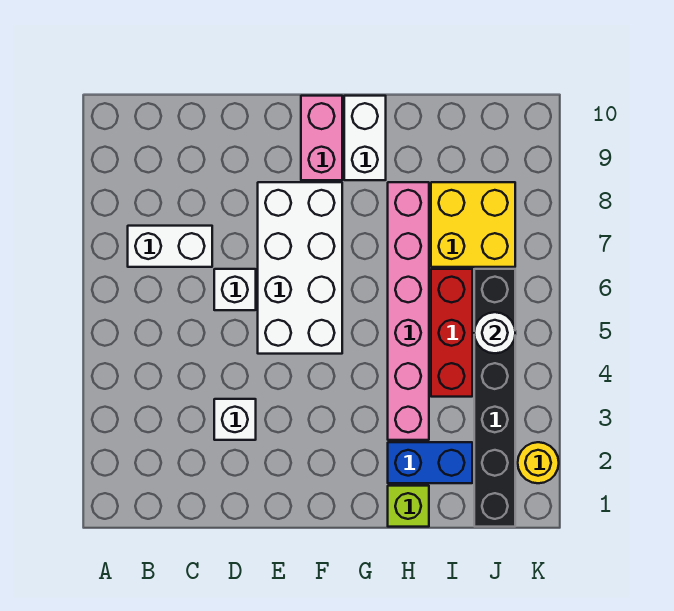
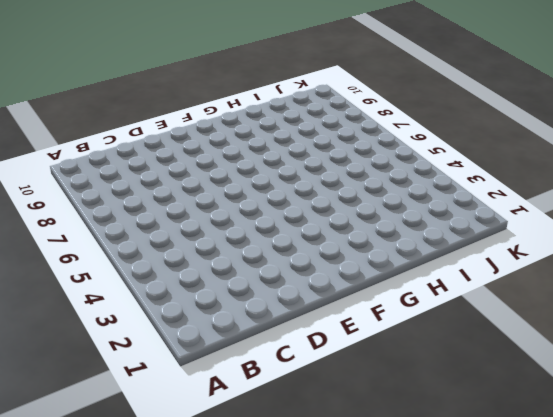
none -> white brick B7:C7 level 1
none -> white brick D3 level 1
none -> white brick D6 level 1

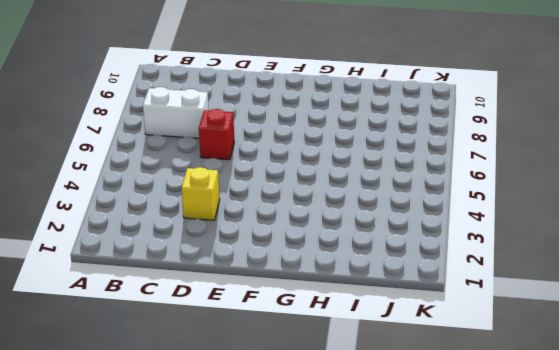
yellow brick D3 level 1 -> white brick D3 level 1
red brick D6 level 1 -> white brick D6 level 1
none -> white brick E5:F8 level 1
none -> pink brick F9:F10 level 1
none -> white brick G9:G10 level 1

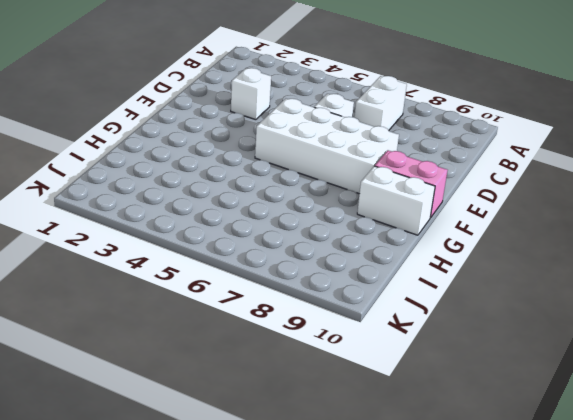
none -> lime brick H1 level 1
none -> blue brick H2:I2 level 1
none -> pink brick H3:H8 level 1

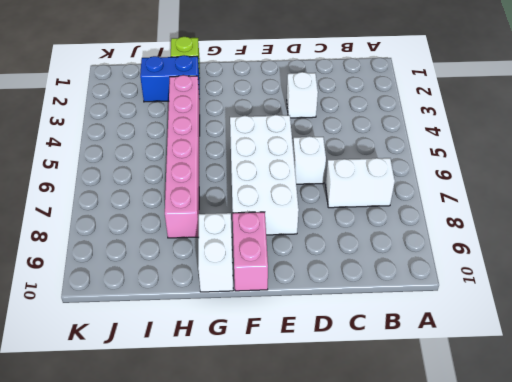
none -> red brick I4:I6 level 1
none -> yellow brick I7:J8 level 1
none -> black brick J1:J6 level 1

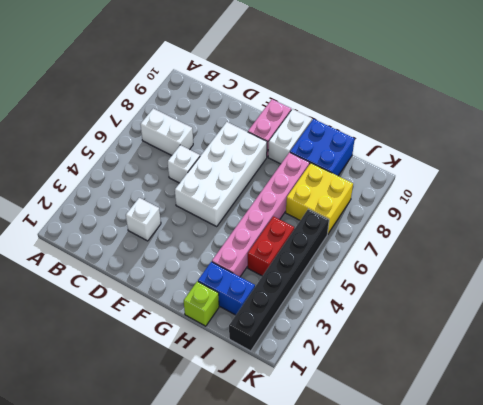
blue brick H9:I10 level 1 -> none
red brick I4:I5 level 1 -> red brick I4:I6 level 1
none -> yellow round brick K2 level 1
none -> white round brick J5 level 2

